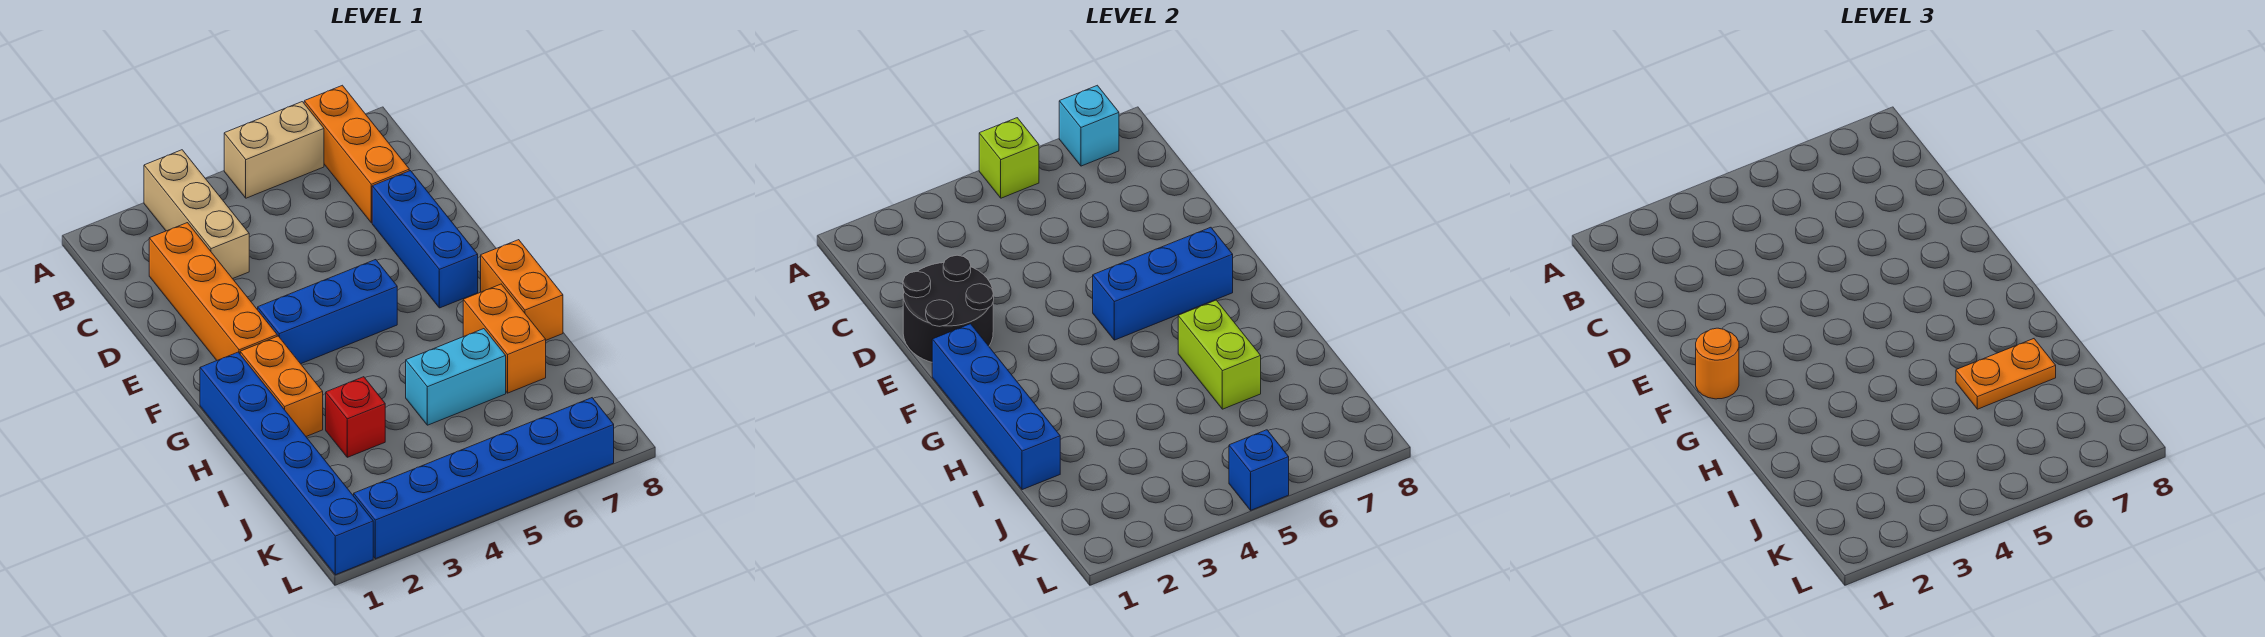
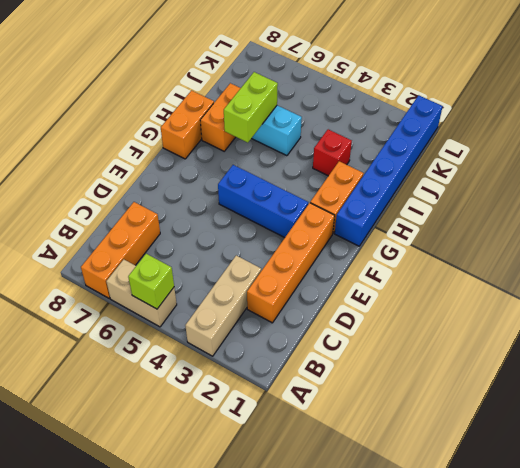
none -> blue brick D7:F7 level 1
none -> blue brick L2:L7 level 1
none -> cyan brick A7 level 2

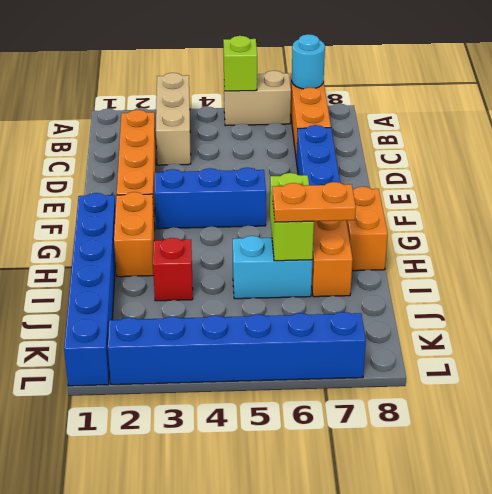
cyan round brick A7 level 2 -> cyan brick A7 level 2
none -> black round brick D1:E2 level 2
none -> blue brick F1:I1 level 2
none -> blue brick F5:F7 level 2

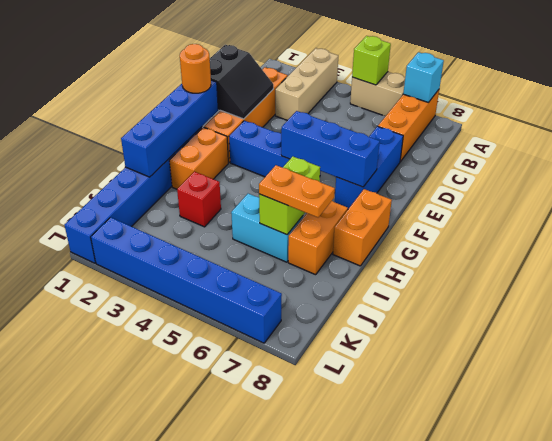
black slope D1:E2 level 2 top 1 -> black round brick D1:E2 level 2
none -> blue brick L5 level 2

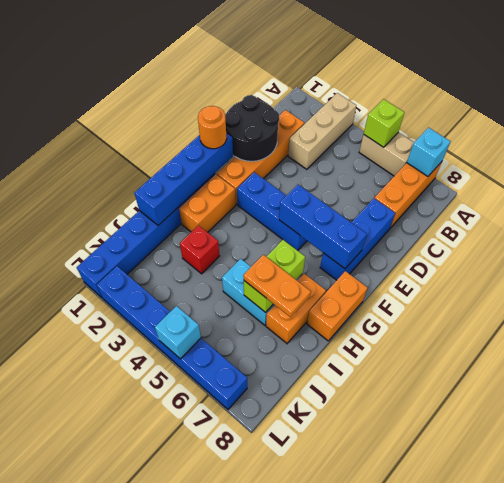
cyan brick L5 level 2 -> blue brick L5 level 2

